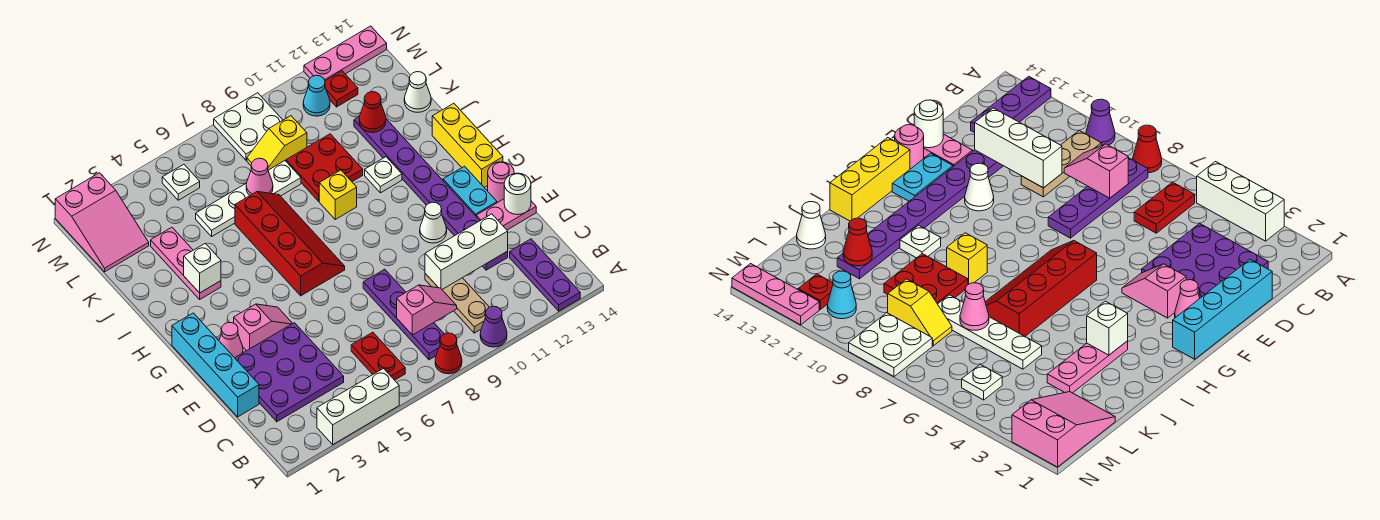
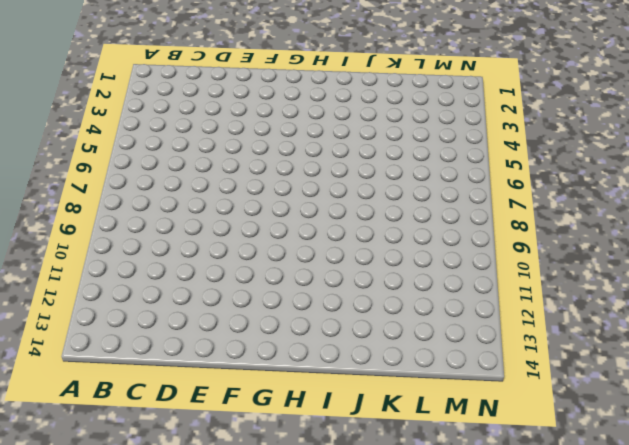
none -> white brick A3:A5 level 1
none -> red cone A8 level 1
none -> purple cone A10 level 1
none -> purple plate A13:C13 level 1

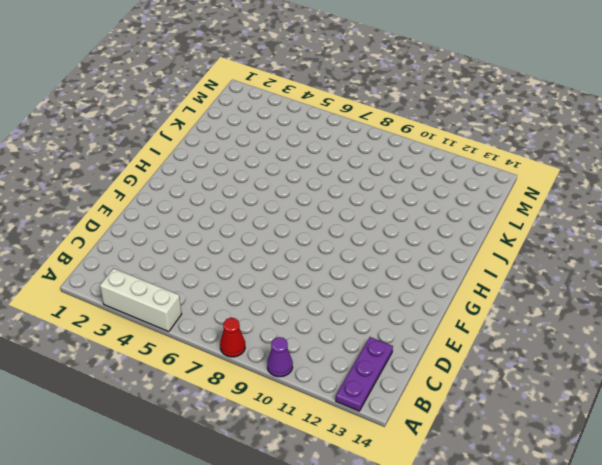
none -> red plate B6:C6 level 1
none -> purple plate B8:E8 level 1
none -> tan plate B10:D10 level 1
none -> purple plate C2:E4 level 1

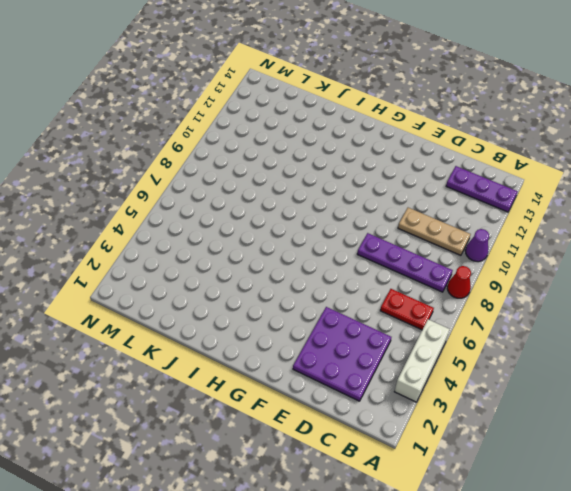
none -> cyan brick D1:G1 level 1
none -> purple plate D12:K12 level 1
none -> pink plate E13:E14 level 1
none -> pink cone F2 level 1

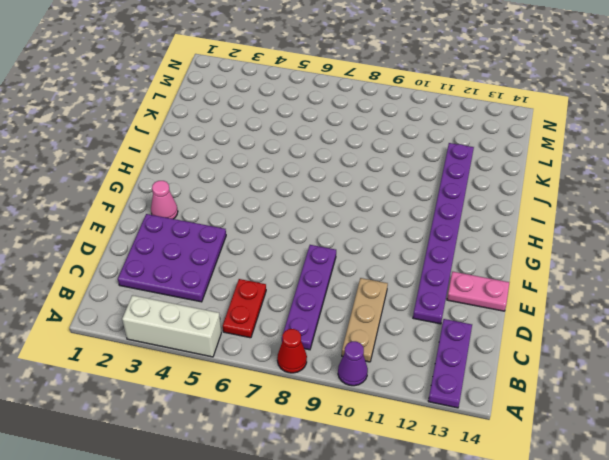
none -> cyan brick D1:G1 level 1
none -> pink slope F3:F4 level 1 top 3
none -> white cone F11 level 1
none -> cyan plate F13:G13 level 1

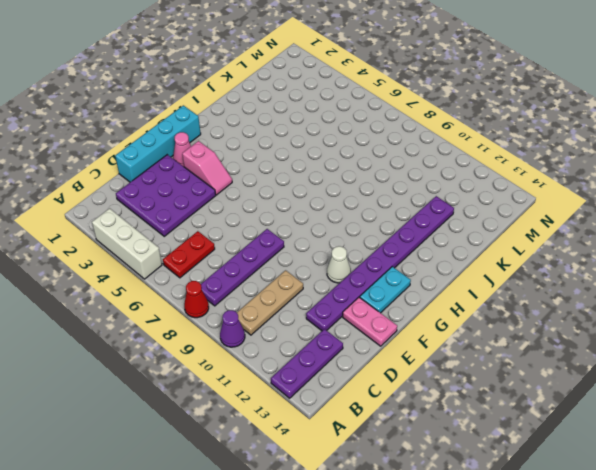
none -> pink round brick F14 level 1
none -> red slope G6:J7 level 1 top 6
none -> yellow brick G14:I14 level 1
none -> pink plate I3:K3 level 1

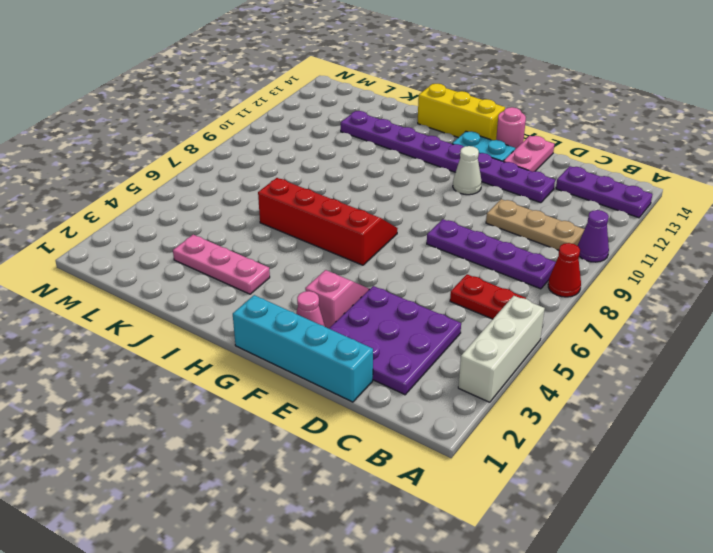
none -> yellow brick I9 level 1
none -> white plate I11 level 1
none -> red plate J9:K10 level 1
none -> white plate K5:K8 level 1

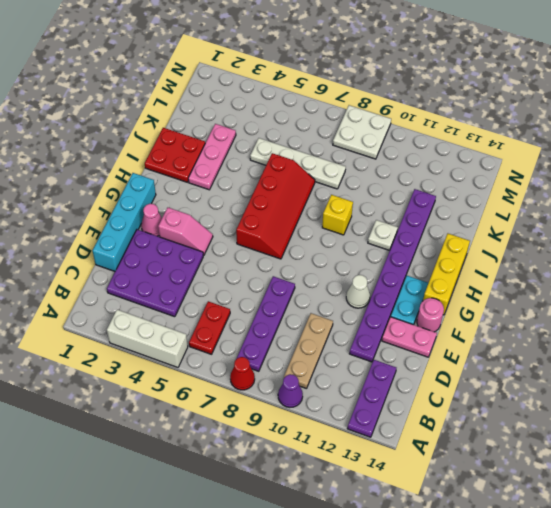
red plate I1:J2 level 1 -> red plate J9:K10 level 1
none -> white cone K14 level 1
none -> pink slope L1:N2 level 1 top N
none -> yellow slope L8:L9 level 1 top 9
none -> white plate M5 level 1

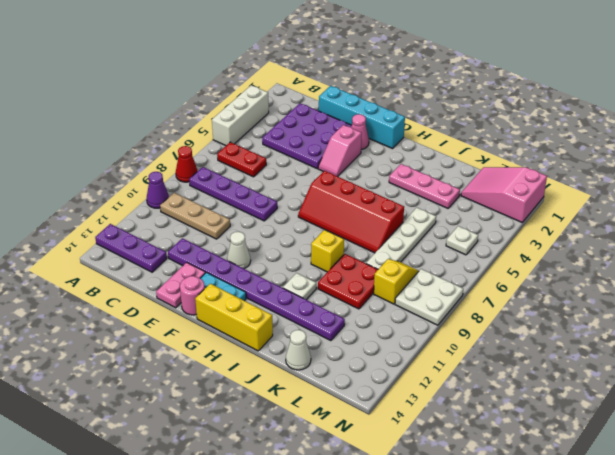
none -> cyan cone M11 level 1
none -> red plate M12 level 1
none -> pink plate N12:N14 level 1
none -> pink slope C8:C9 level 2 top 8

